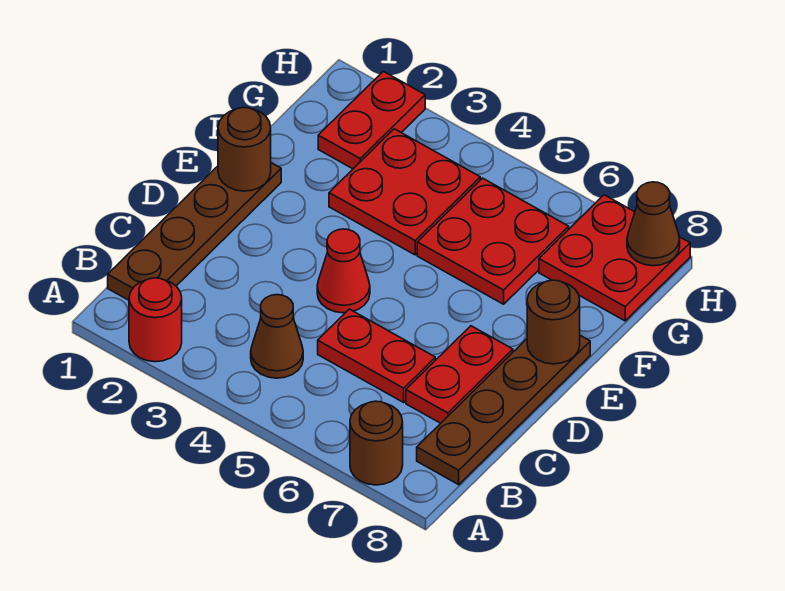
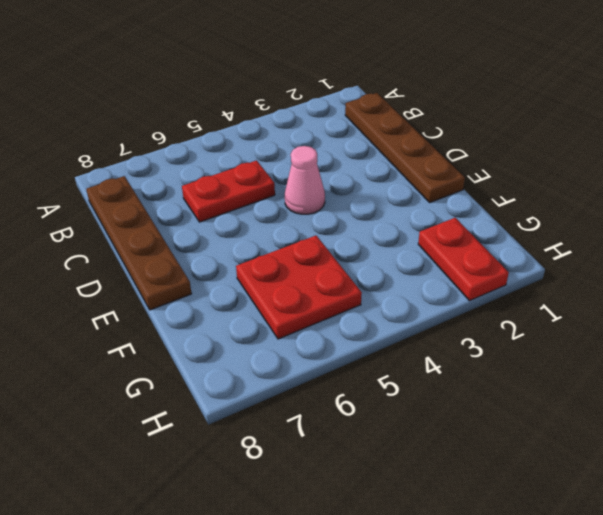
pink cone D4 level 1 -> red cone D4 level 1
none -> red round brick A2 level 1
none -> brown round brick A7 level 1
none -> brown cone B4 level 1

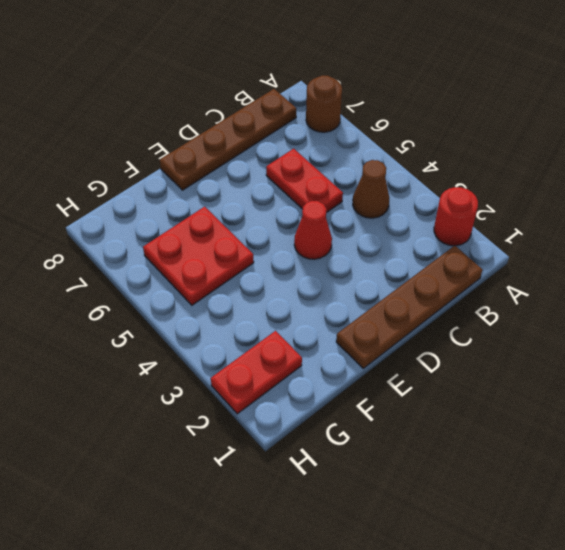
none -> red plate C7:D7 level 1
none -> red plate F3:G4 level 1
none -> red plate G7:H8 level 1

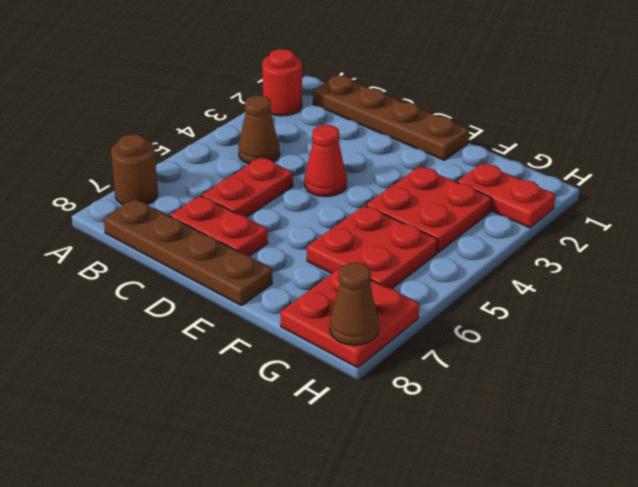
none -> brown round brick E1 level 2
none -> brown round brick E8 level 2

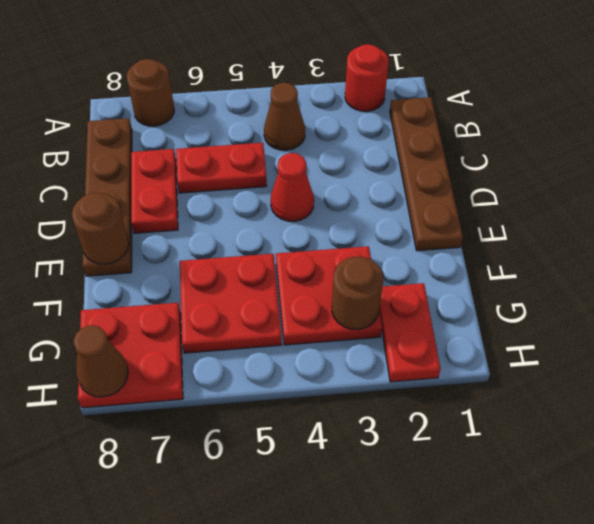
brown round brick G3 level 2 -> brown round brick E1 level 2

